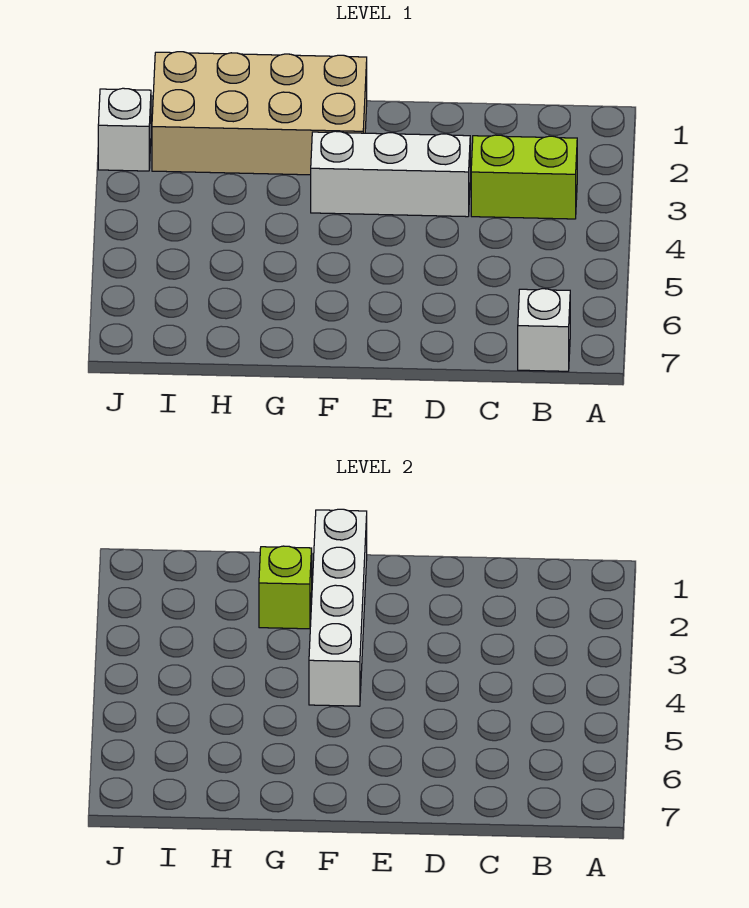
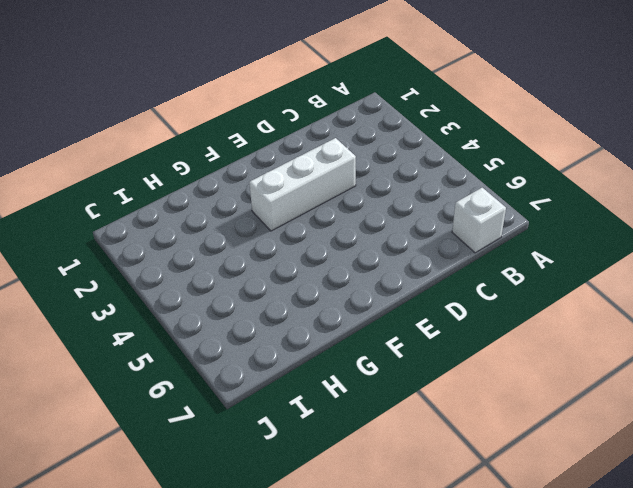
none -> lime brick B3:C3 level 1
none -> tan brick F1:I2 level 1

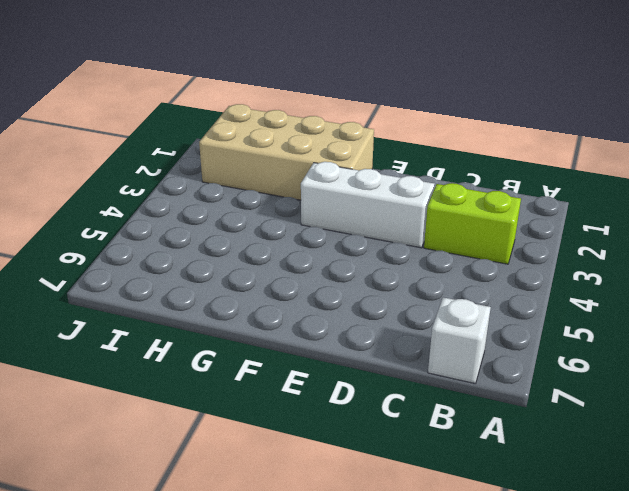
none -> white brick J2 level 1
none -> white brick F1:F4 level 2

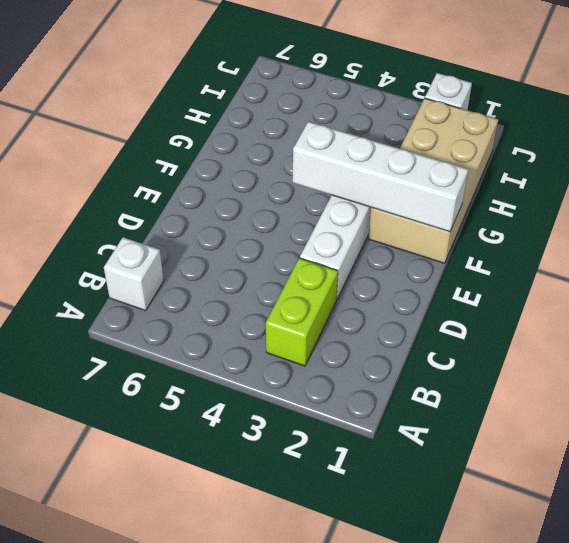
none -> lime brick G2 level 2

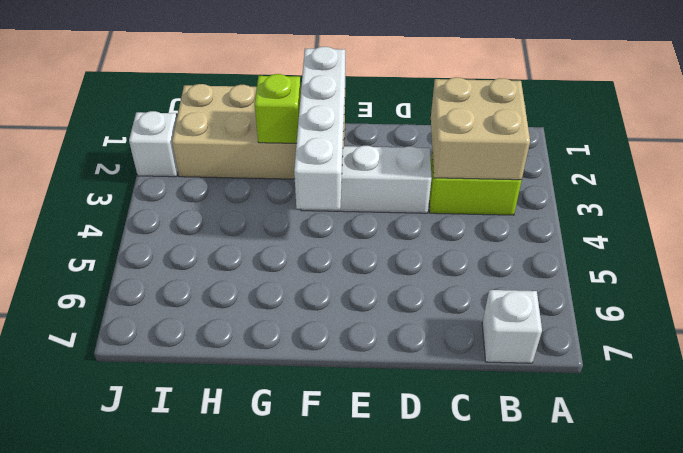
tan brick B2:C3 level 2 -> none

